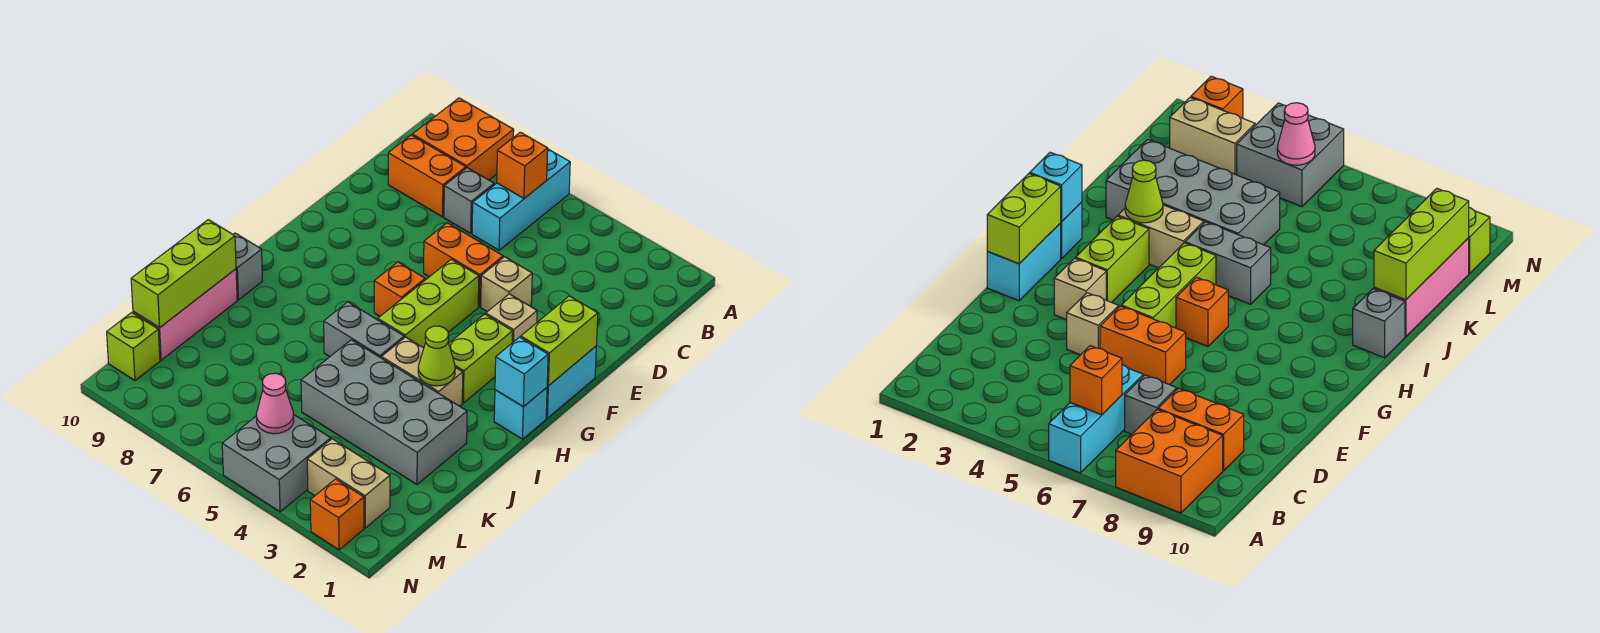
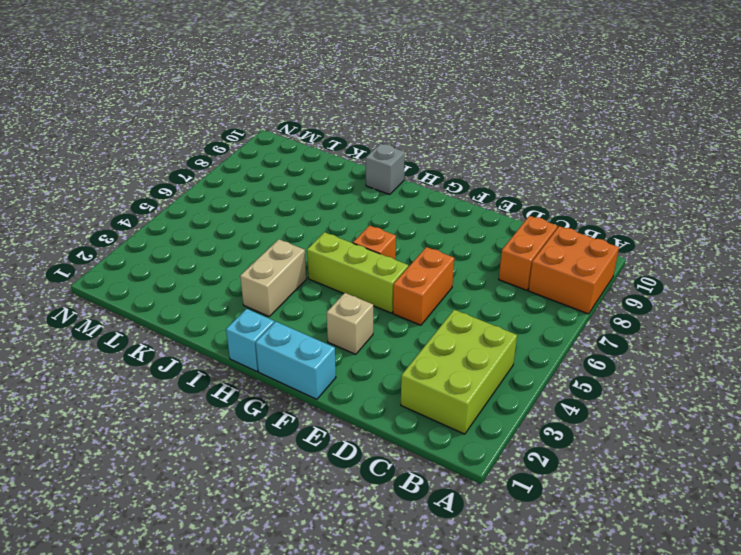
lime brick B2:C4 level 1 -> none
none -> cyan brick A6:C6 level 1
none -> grey brick C7 level 1
none -> tan brick E4 level 1

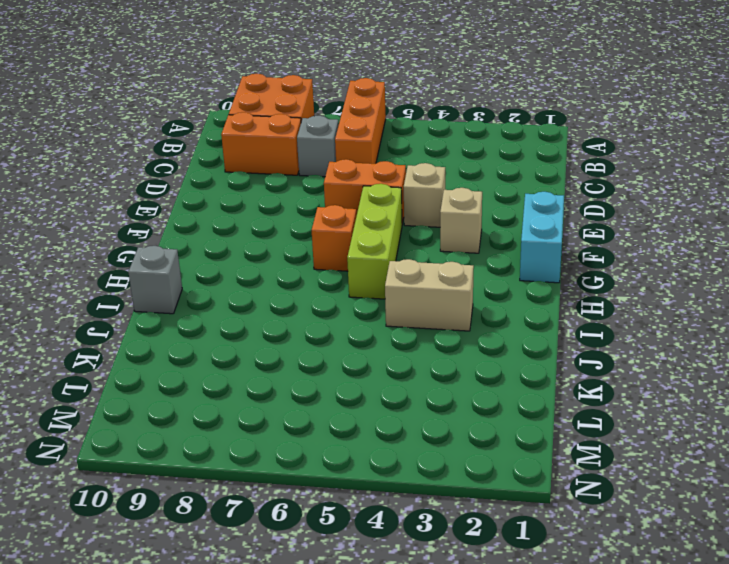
orange brick A6:C6 level 1 -> cyan brick A6:C6 level 1
none -> lime brick G3:H3 level 1
none -> cyan brick H1 level 1
none -> grey brick I5:I6 level 1

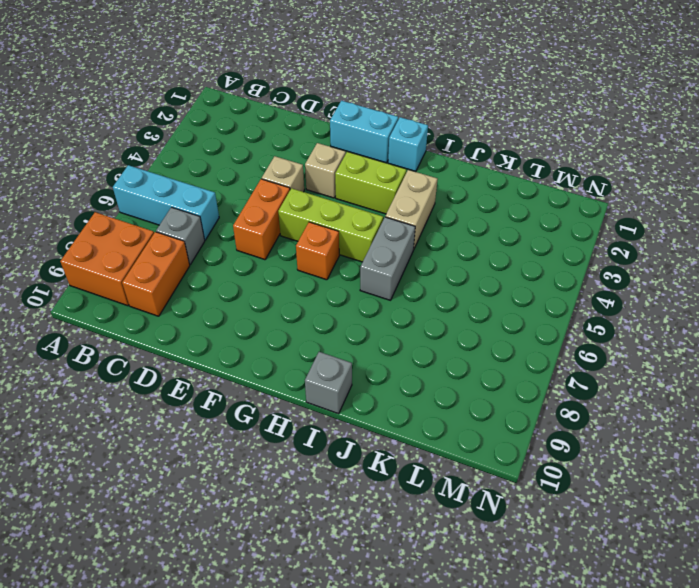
none -> grey brick J2:K5 level 1
none -> pink brick J10:L10 level 1
none -> tan brick M2:M3 level 1

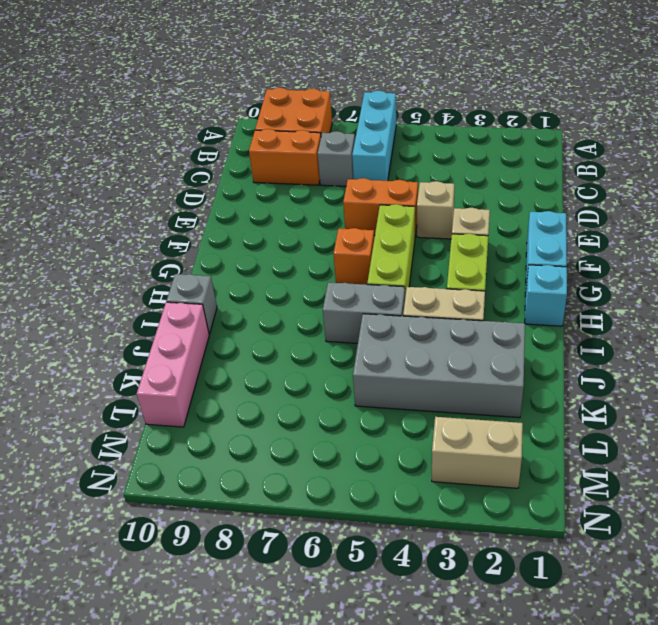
none -> grey brick M4:N5 level 1
none -> lime brick M10 level 1
none -> orange brick N2 level 1

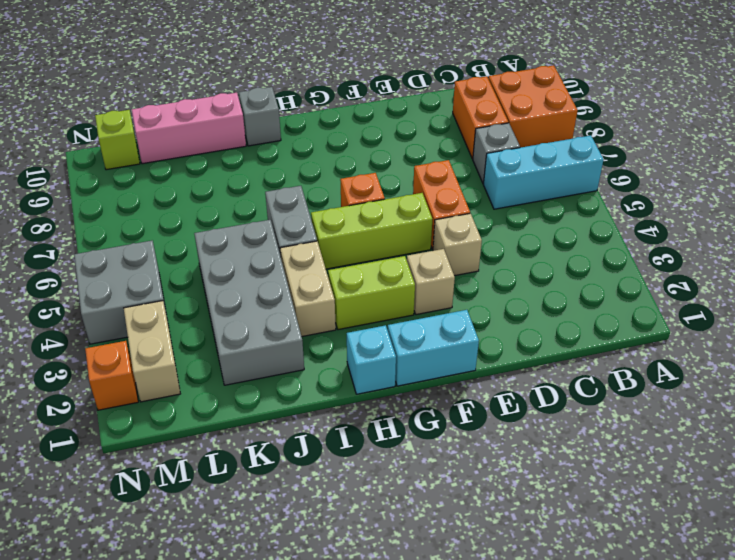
none -> orange brick B6 level 2
none -> lime brick F1:G1 level 2
none -> cyan brick H1 level 2

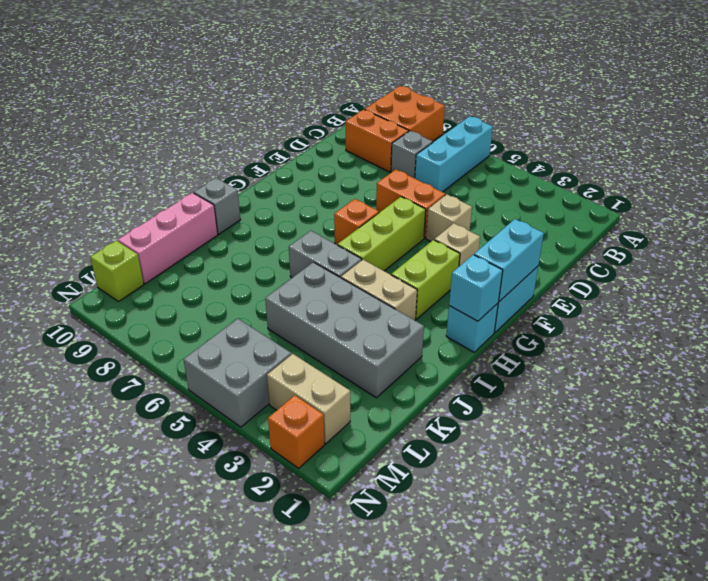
cyan brick F1:G1 level 2 -> lime brick F1:G1 level 2
none -> orange brick B6 level 2
none -> lime cone I3 level 2
none -> lime brick J10:L10 level 2

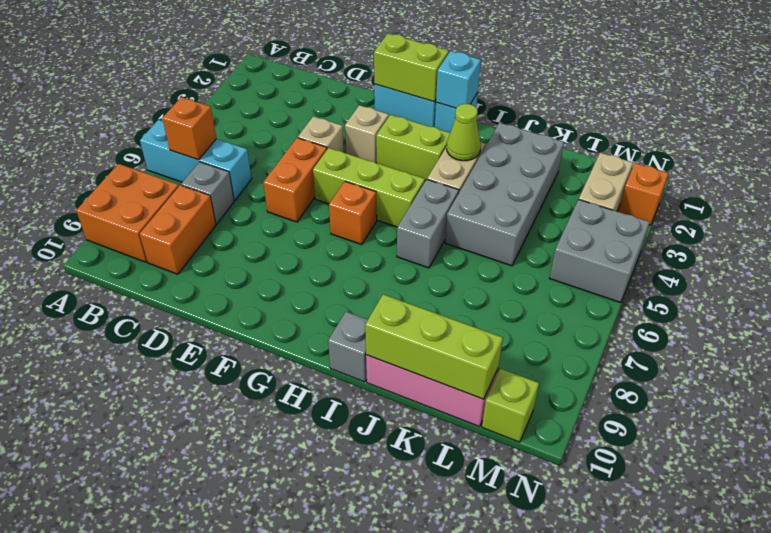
none -> pink cone M5 level 2

